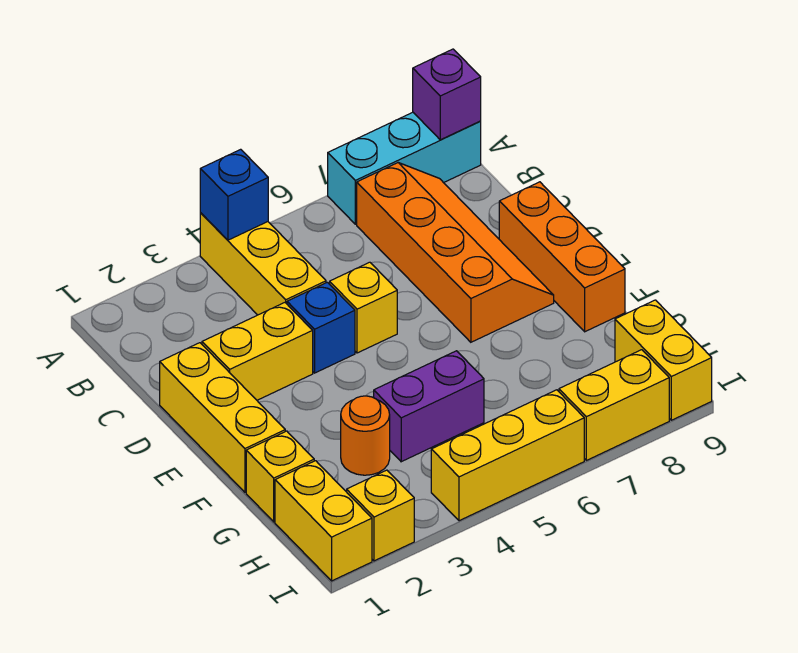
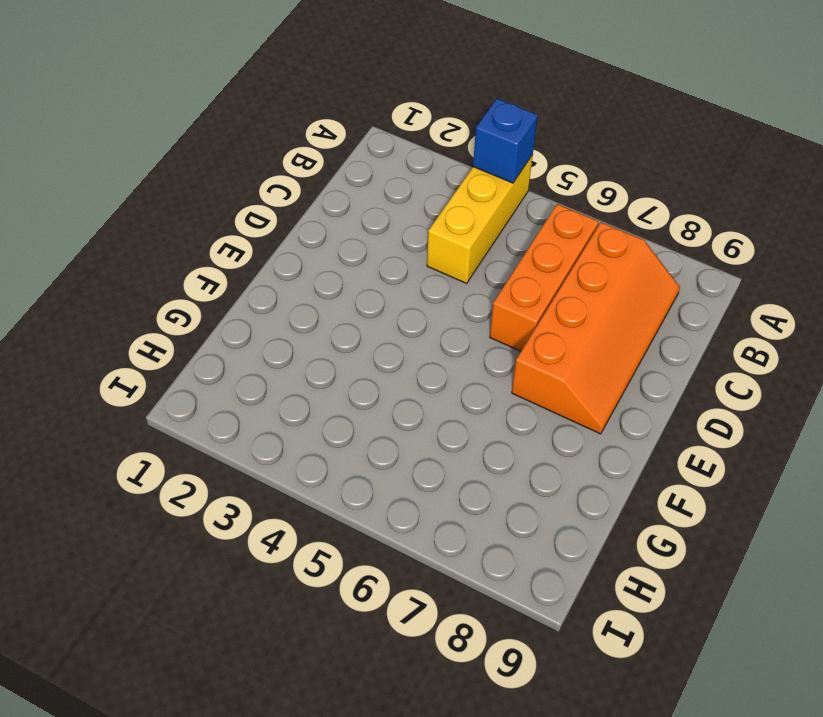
orange brick B6:D6 level 1 -> orange brick D9:F9 level 1
none -> cyan brick A7:A9 level 1
none -> yellow brick D1:F1 level 1
none -> yellow brick D2:D3 level 1

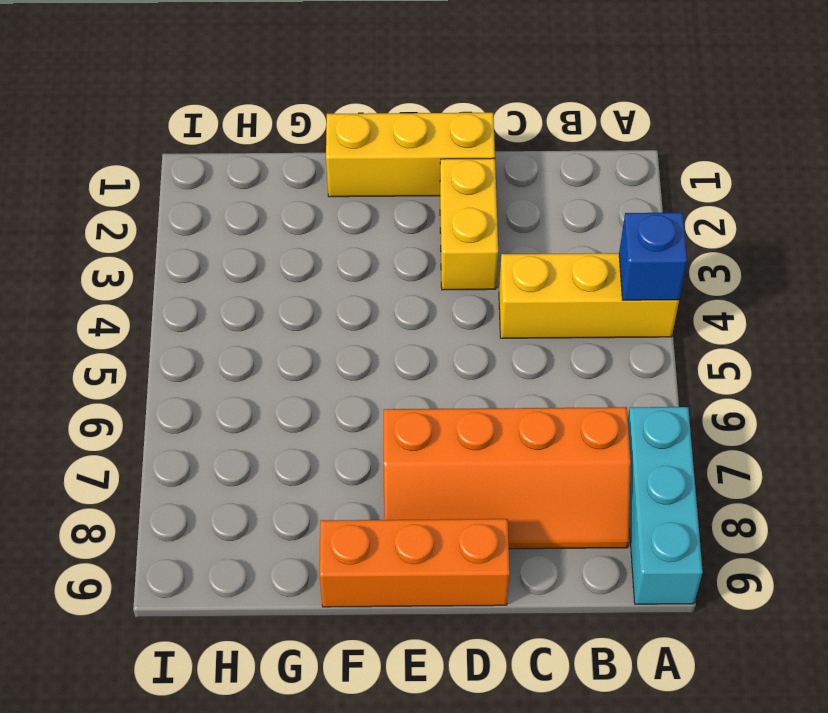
none -> blue brick D4 level 1
none -> yellow brick D5 level 1
none -> yellow brick G1 level 1

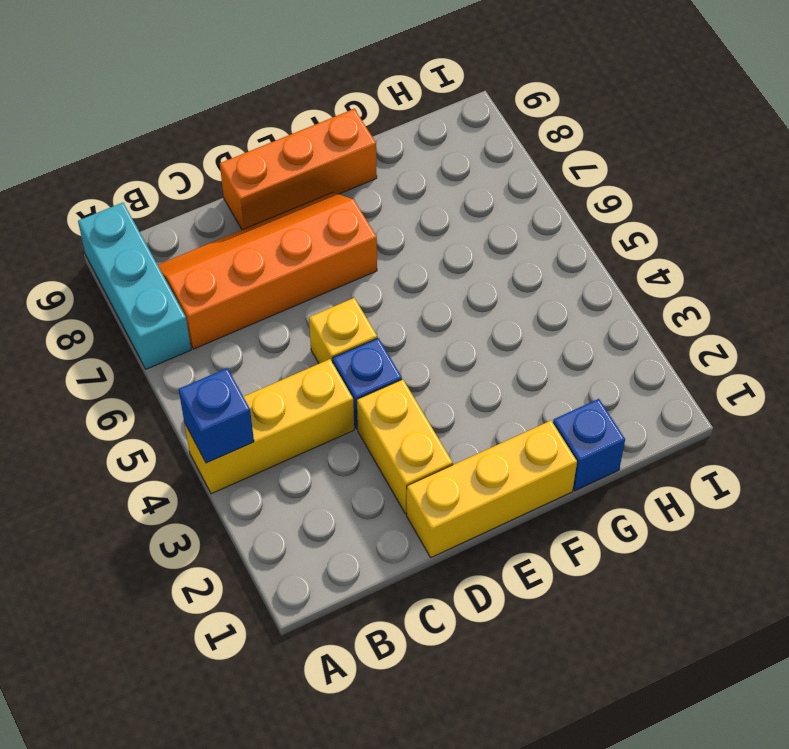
blue brick G1 level 1 -> yellow brick G1 level 1
none -> orange round brick G3 level 1
none -> purple brick G4:G5 level 1
none -> yellow brick H1:I1 level 1

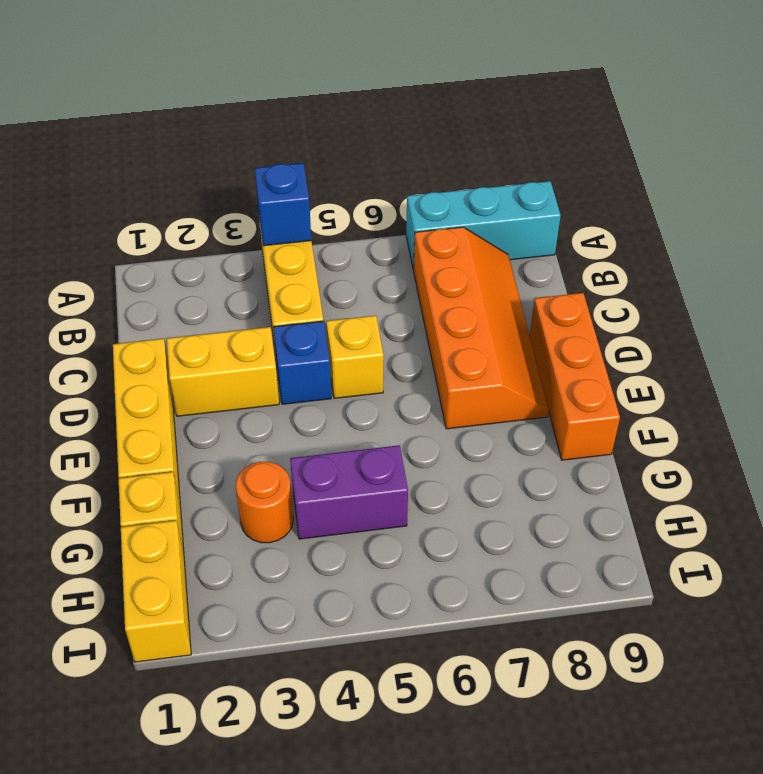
none -> yellow brick H9:I9 level 1
none -> yellow brick I2 level 1
none -> yellow brick I4:I6 level 1

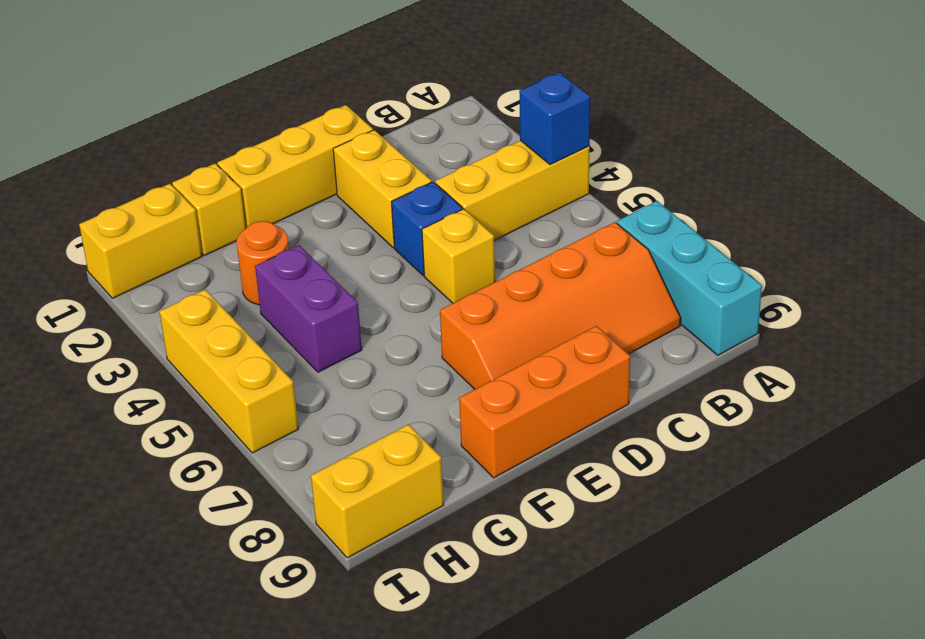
none -> yellow brick I2 level 1
none -> yellow brick I7:I8 level 1
none -> purple brick A9 level 2

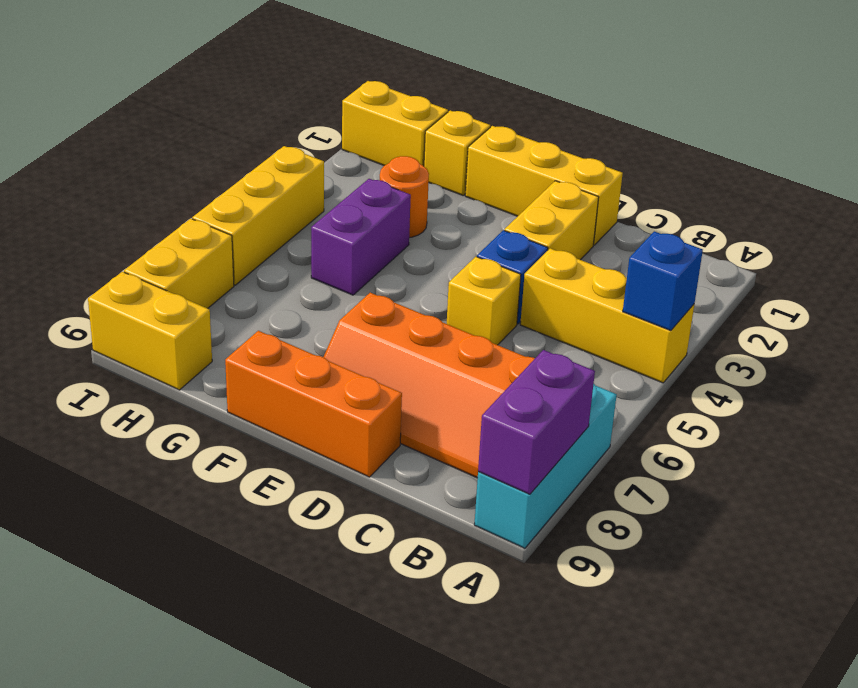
purple brick A8:A9 level 2 -> purple brick A9 level 2
none -> yellow brick I2 level 1

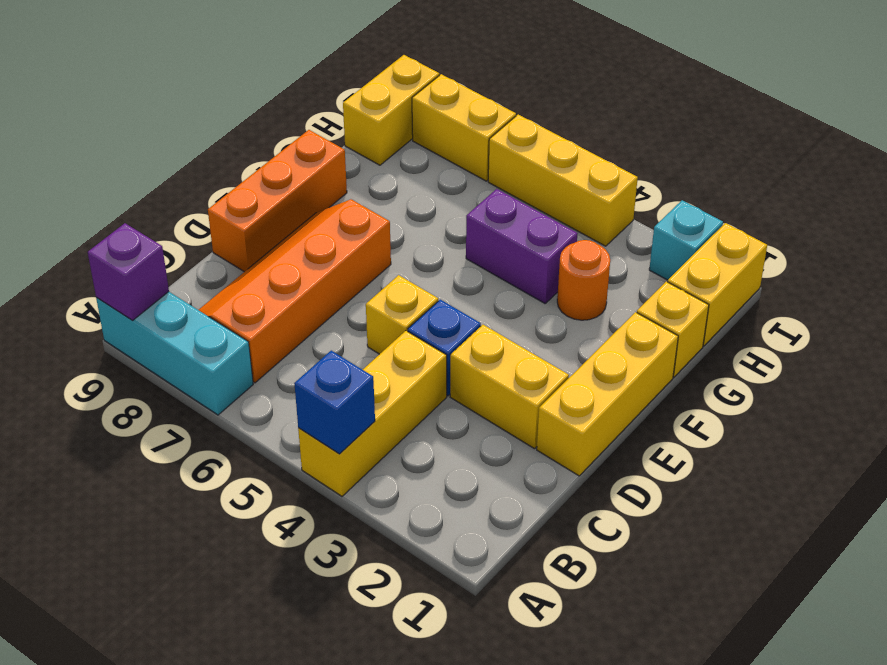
cyan brick I2 level 1 -> yellow brick I2 level 1

